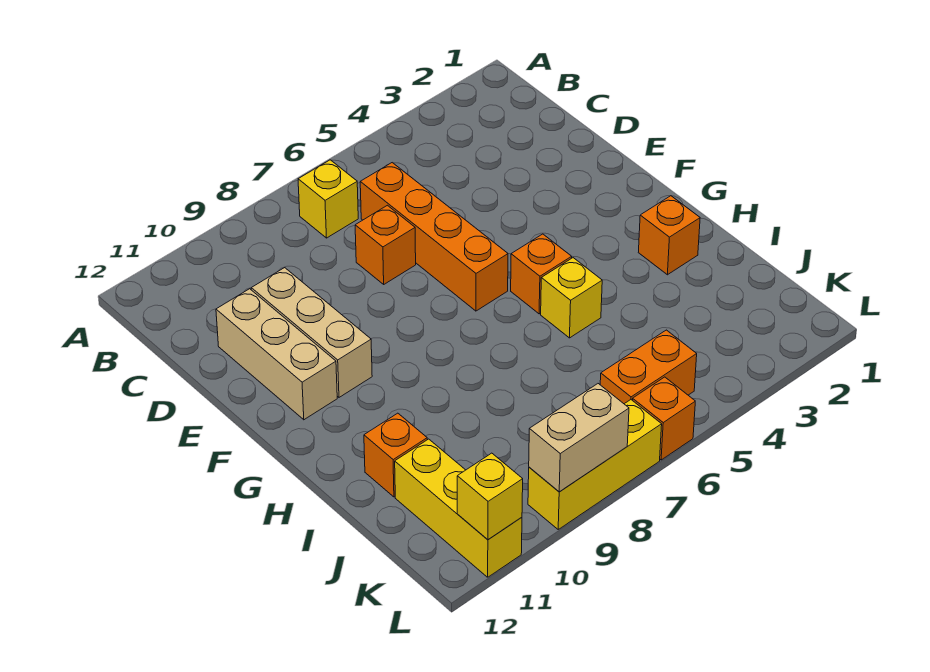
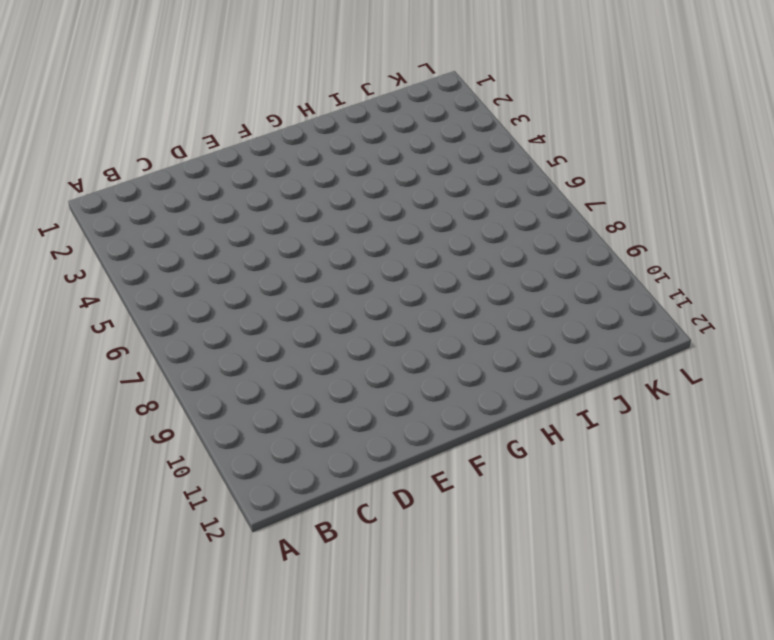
none -> yellow brick B7 level 1
none -> orange brick C6:F6 level 1
none -> orange brick D7 level 1

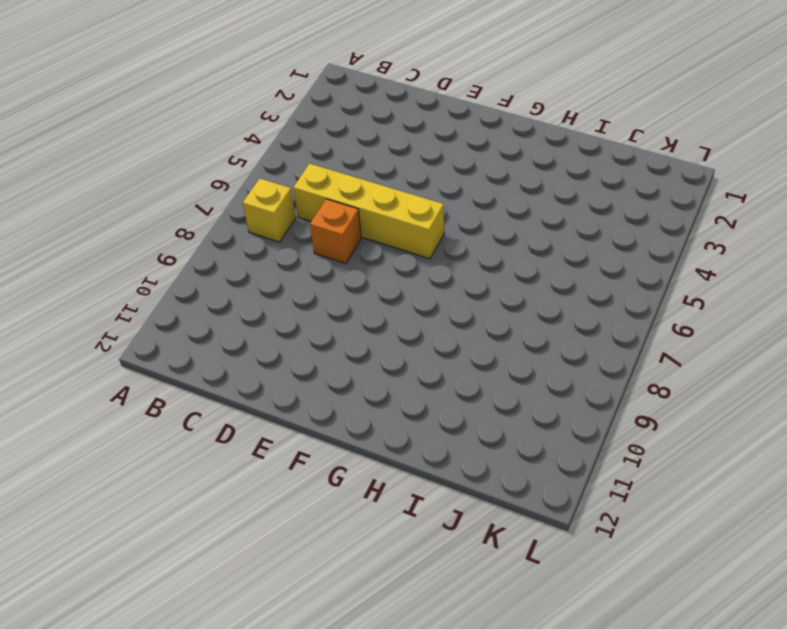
yellow brick C6:F6 level 1 -> orange brick C6:F6 level 1
none -> tan brick D10:F10 level 1
none -> tan brick D11:F11 level 1
none -> orange brick G5 level 1

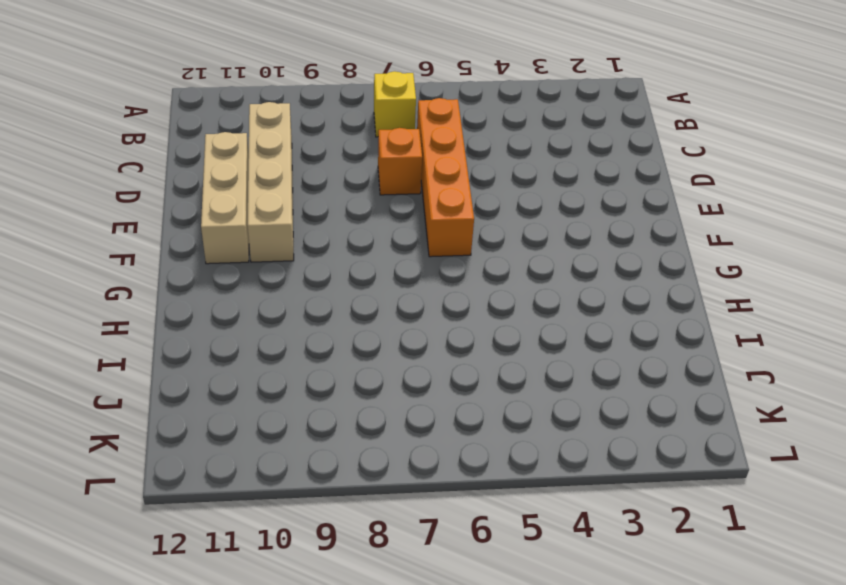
tan brick C10:F10 level 1 -> tan brick D10:F10 level 1
none -> orange brick G5 level 1
none -> orange brick H2 level 1
none -> yellow brick H5 level 1

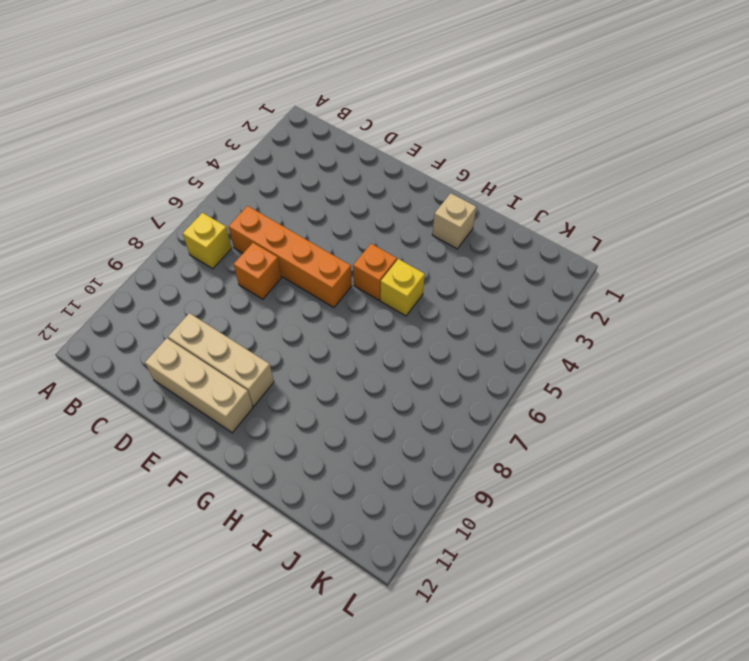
tan brick H2 level 1 -> orange brick H2 level 1
none -> orange brick I11 level 1
none -> yellow brick J11:L11 level 1
none -> orange brick K5:K6 level 1

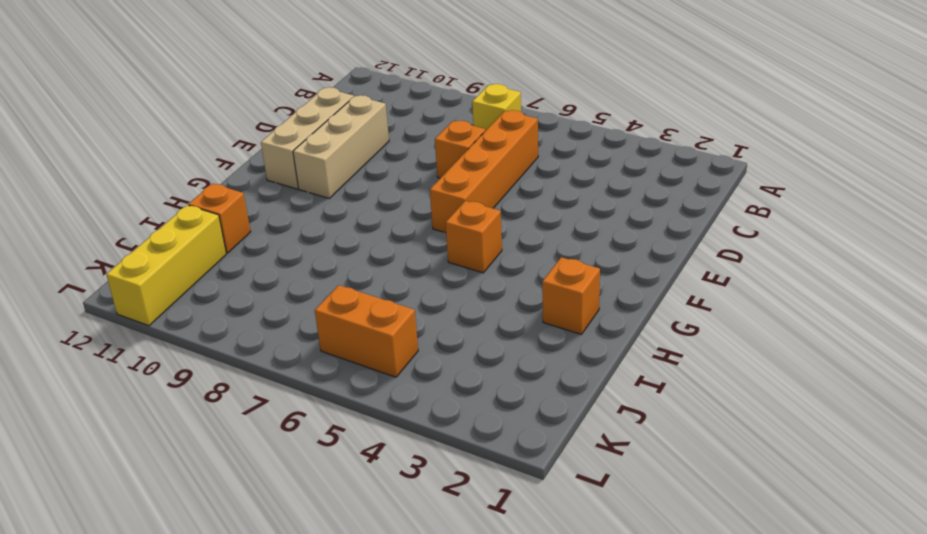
none -> yellow brick H5 level 1
none -> orange brick L6 level 1
none -> yellow brick L7:L9 level 1

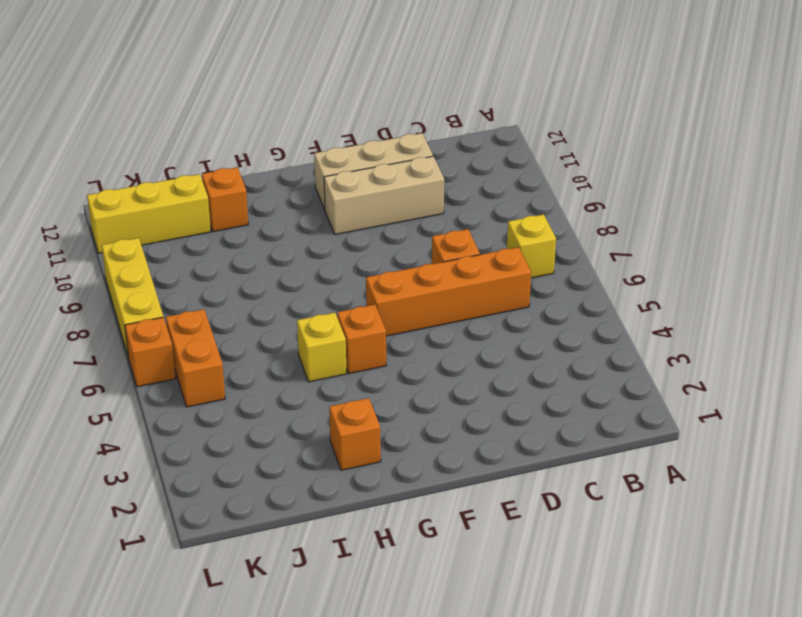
none -> tan brick L8:L9 level 2
none -> yellow brick L11 level 2

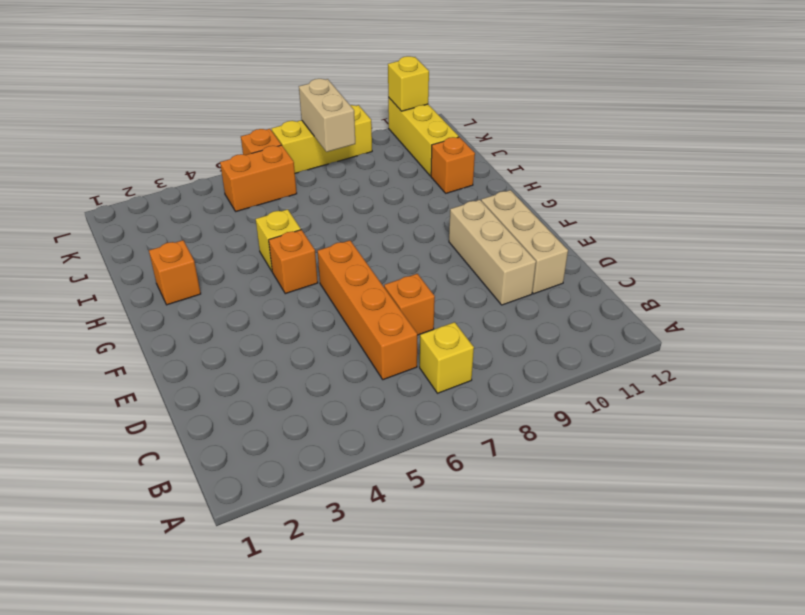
tan brick K8:L8 level 2 -> tan brick L8:L9 level 2

